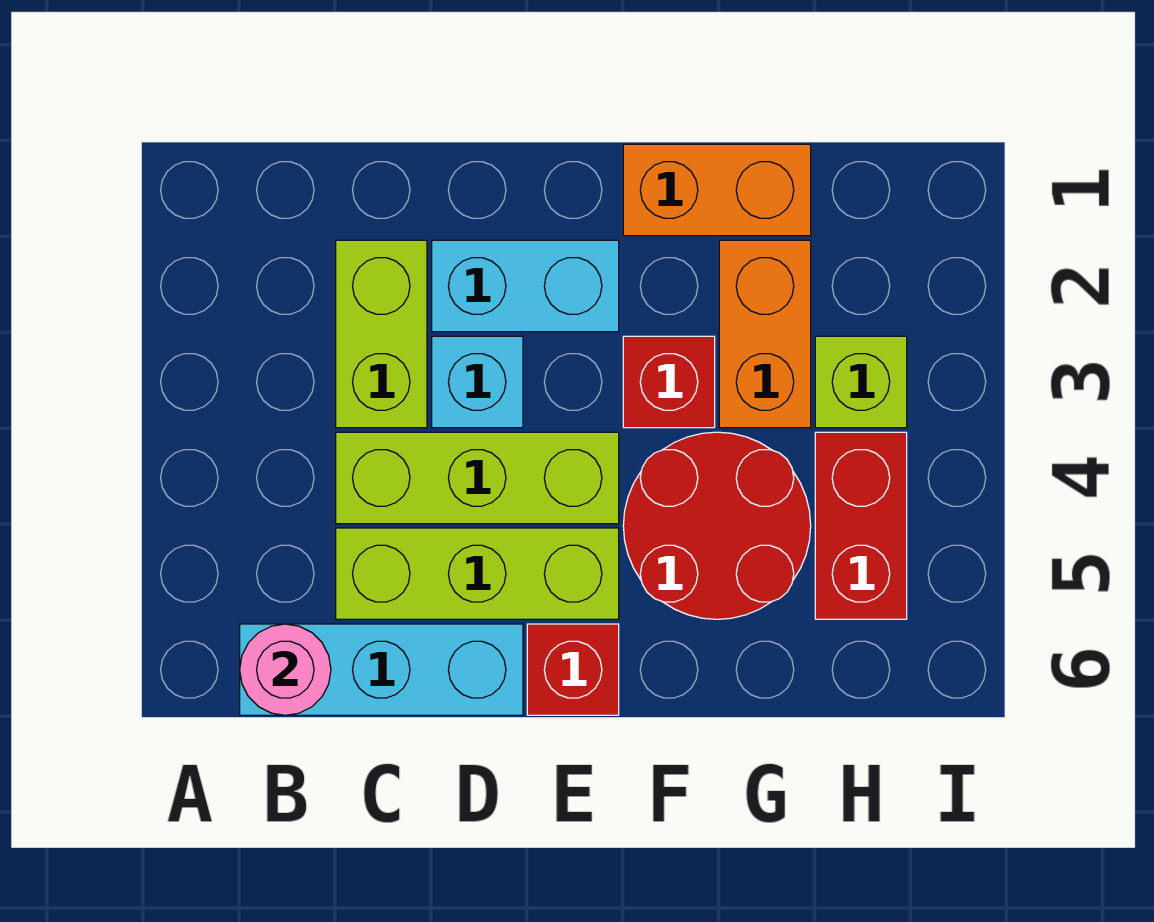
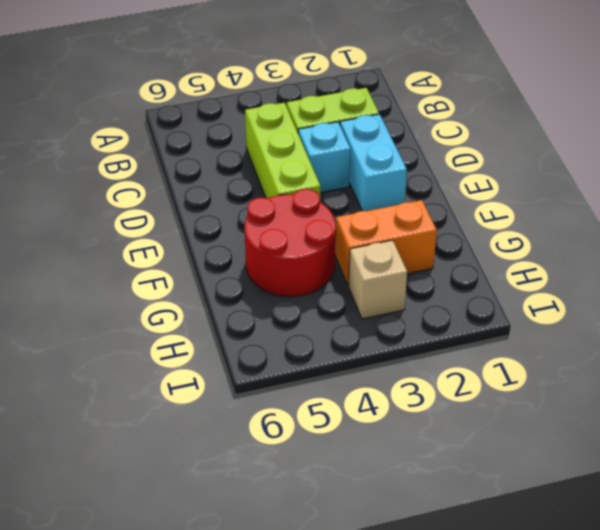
tan brick H3 level 1 -> lime brick H3 level 1
none -> cyan brick B6:D6 level 1
none -> lime brick C5:E5 level 1
none -> red brick E6 level 1

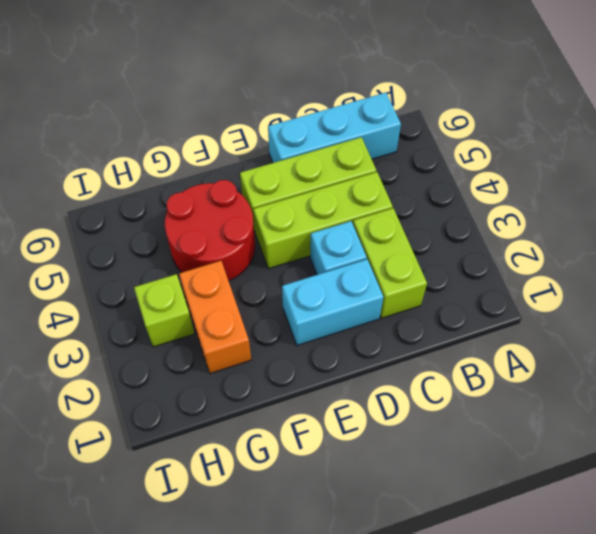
none -> red brick E6 level 1
none -> orange brick F1:G1 level 1
none -> red brick F3 level 1

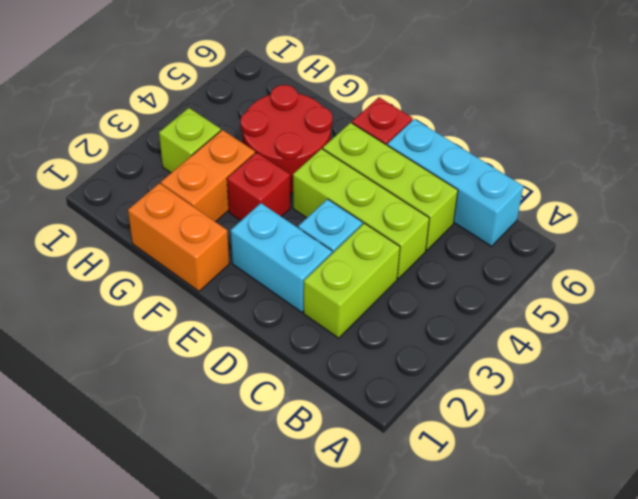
none -> red brick H4:H5 level 1
none -> pink round brick B6 level 2

